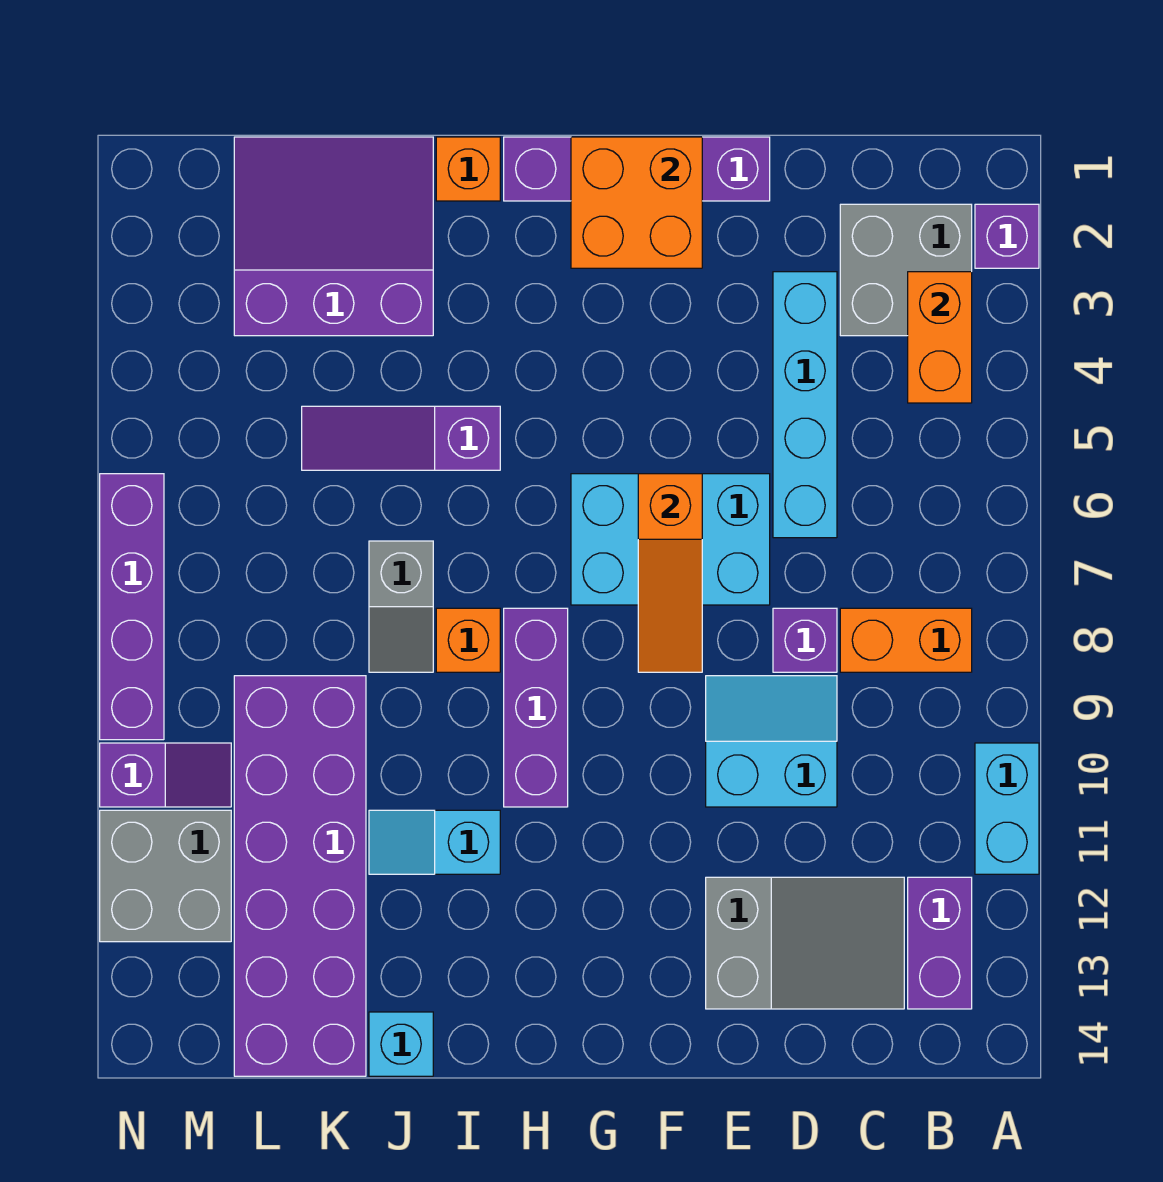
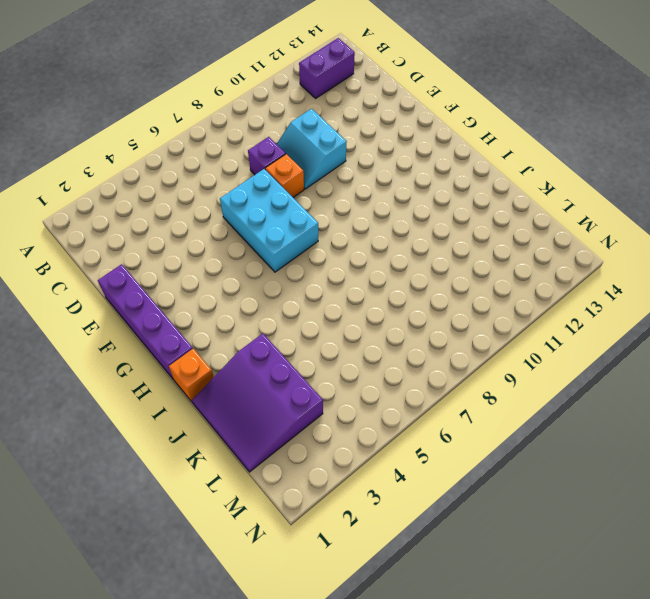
orange brick E8 level 1 -> orange brick I8 level 1
none -> purple brick A2 level 1
none -> cyan brick A10:A11 level 1
none -> grey brick B2:C3 level 1

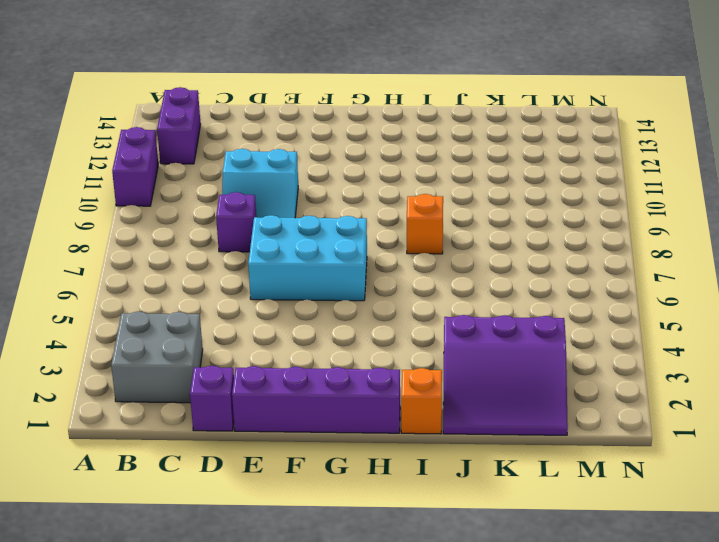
purple brick A10:A11 level 1 -> cyan brick A10:A11 level 1
purple brick D1 level 1 -> purple brick A2 level 1
none -> orange brick B8:C8 level 1
none -> grey slope C12:E13 level 1 top E
none -> cyan brick D3:D6 level 1

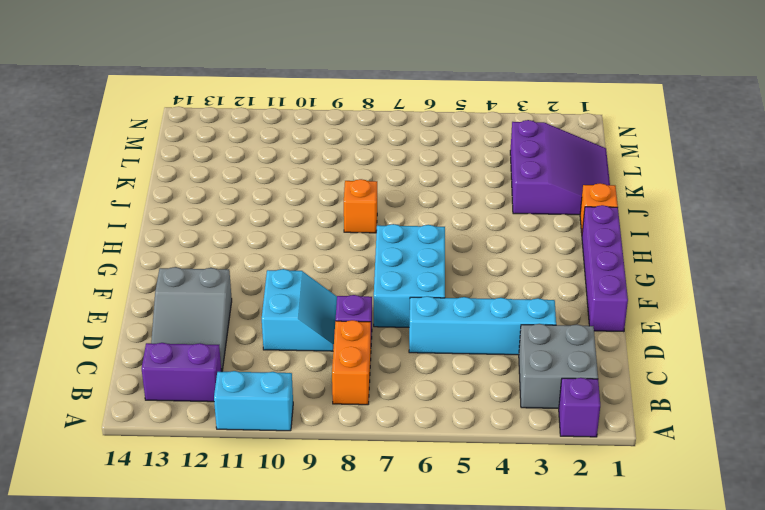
none -> purple brick H8:H10 level 1
none -> purple slope I5:K5 level 1 top I
none -> cyan slope I11:J11 level 1 top I

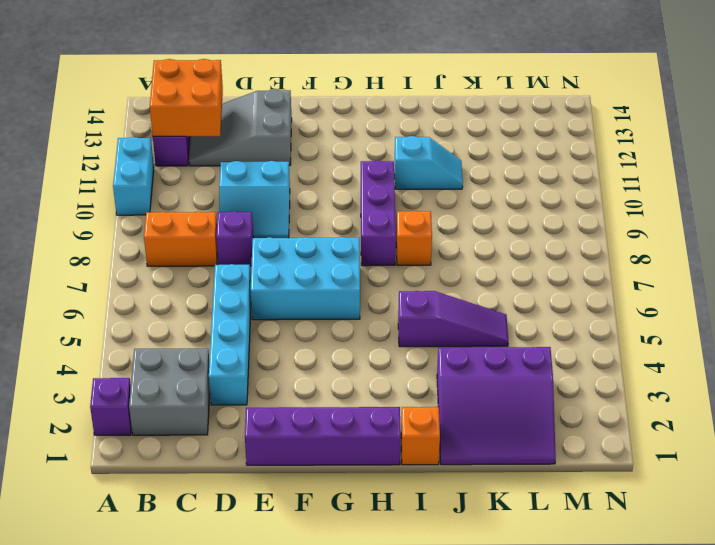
orange brick B12:C13 level 2 -> orange brick F1:G2 level 2
none -> grey slope J7:J8 level 1 top 7
none -> cyan brick J14 level 1
none -> purple brick K9:L14 level 1

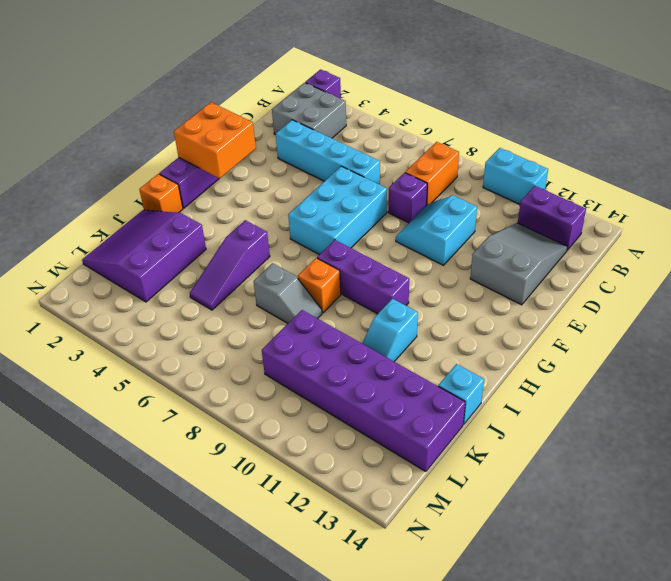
none -> purple slope M10:N10 level 1 top N
none -> grey brick M11:N12 level 1
none -> purple brick N6:N9 level 1

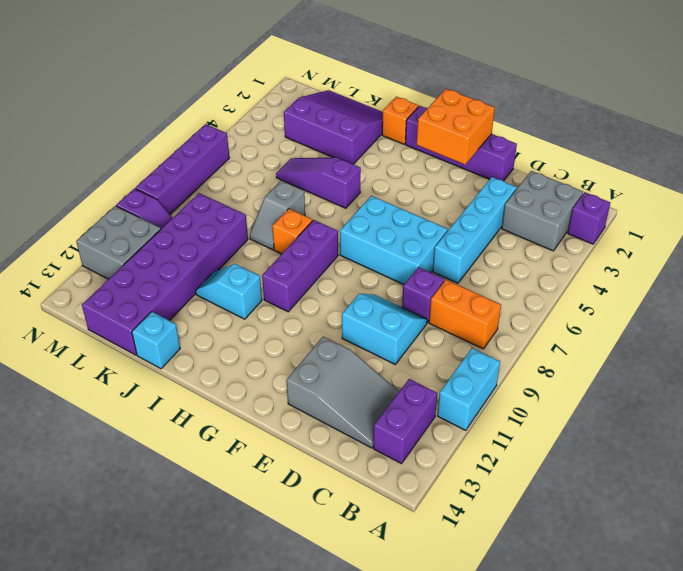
none -> orange brick B3:B4 level 2
none -> orange slope F6:F8 level 2 top 6

